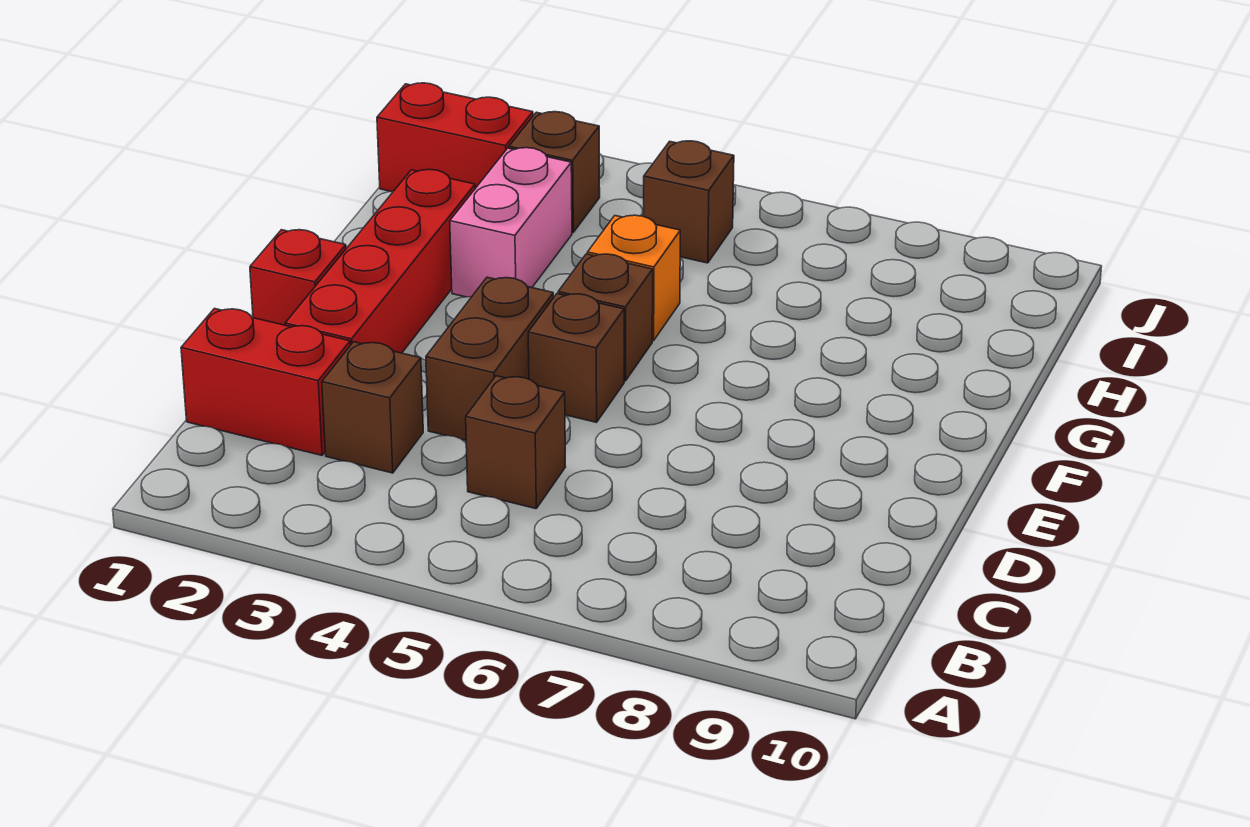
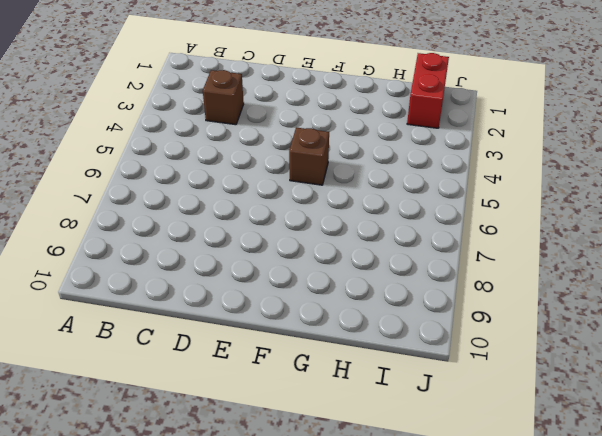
none -> red brick C1:C2 level 1
none -> brown brick C5 level 1
none -> red brick D2:G2 level 1

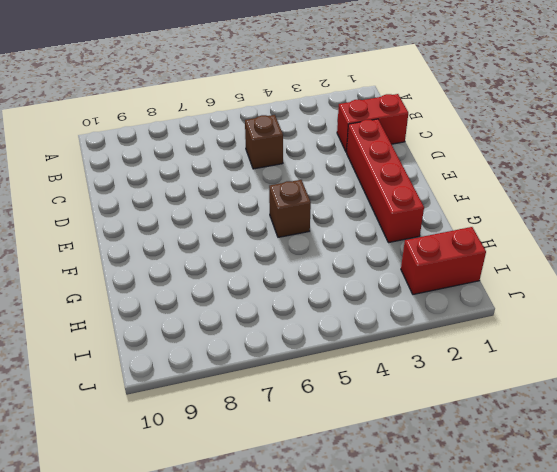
none -> brown brick C3 level 1
none -> brown brick D4:E4 level 1
none -> red brick E1 level 1

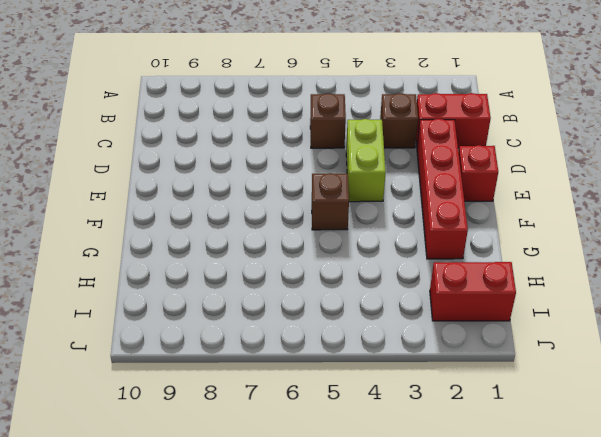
lime brick D4:E4 level 1 -> brown brick D4:E4 level 1
none -> brown brick E5 level 1
none -> pink brick G3:H3 level 1
none -> orange brick G5 level 1

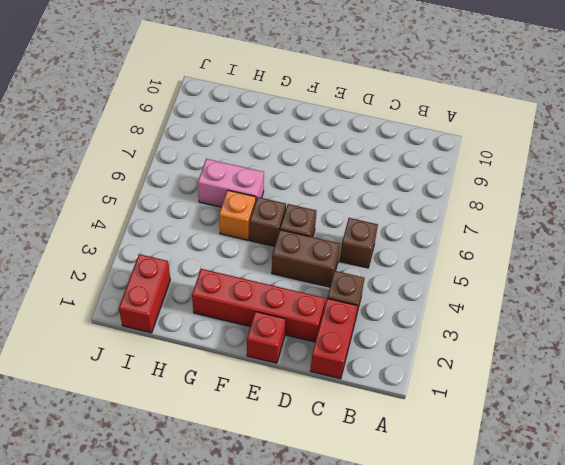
pink brick G6:H6 level 1 -> pink brick G3:H3 level 1
none -> brown brick I3 level 1
none -> brown brick I5 level 1

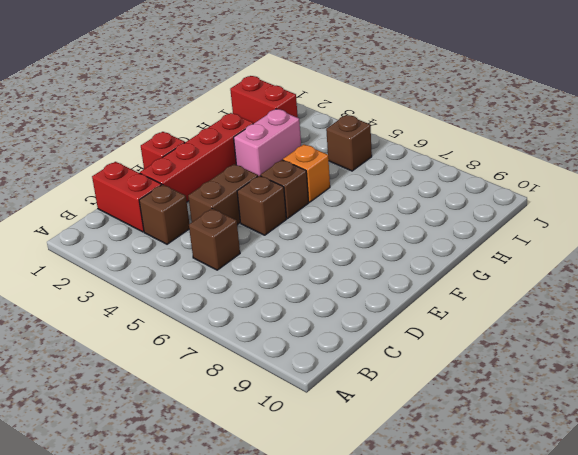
none -> brown brick I3 level 1

